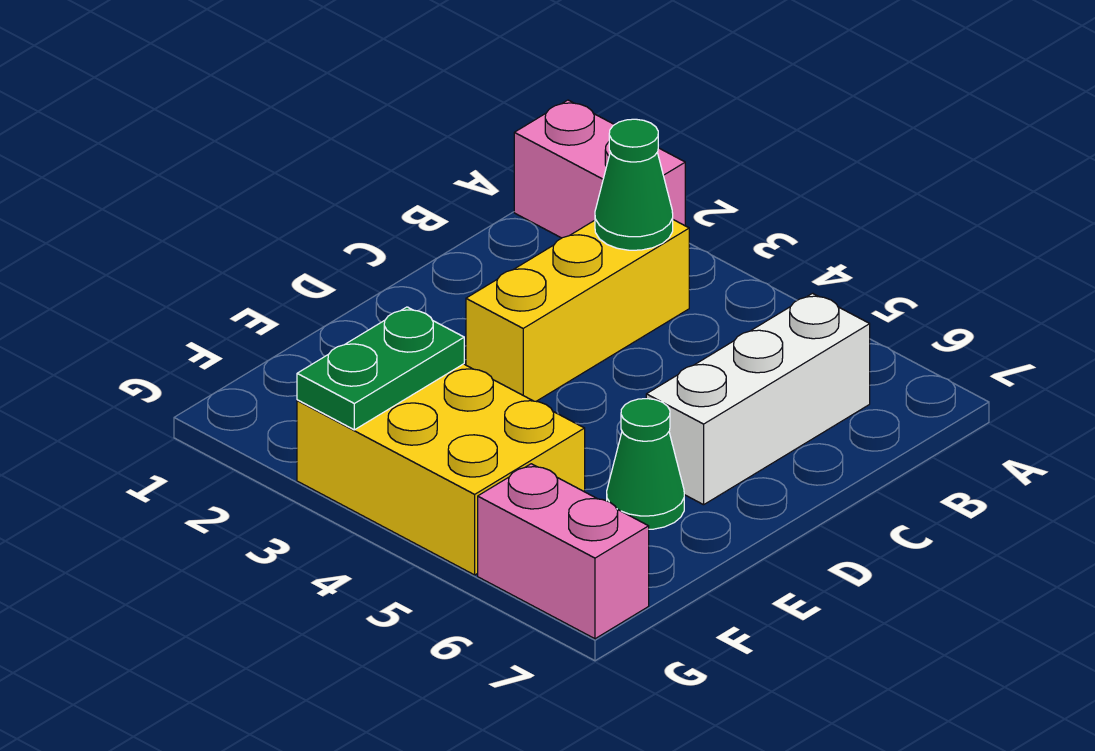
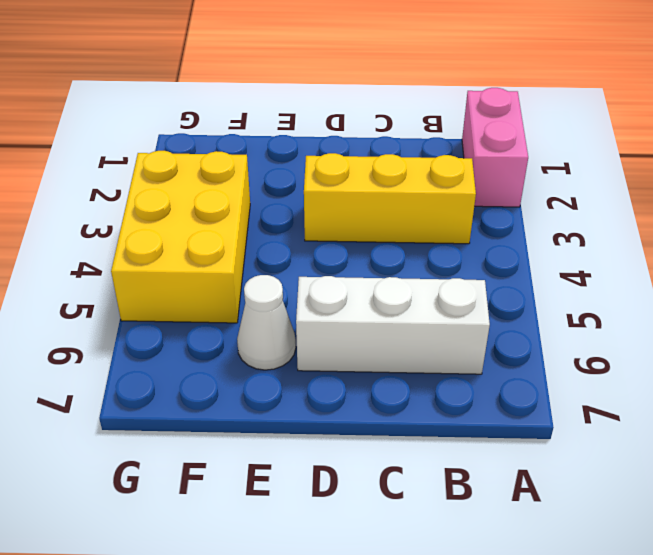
white cone E6 level 1 -> green cone E6 level 1
none -> pink brick G6:G7 level 1
none -> green cone B3 level 2

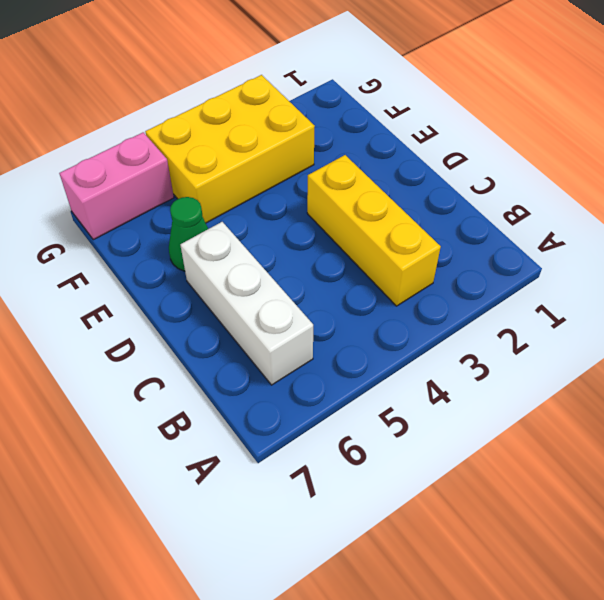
none -> pink brick A1:A2 level 1
none -> green cone B3 level 2

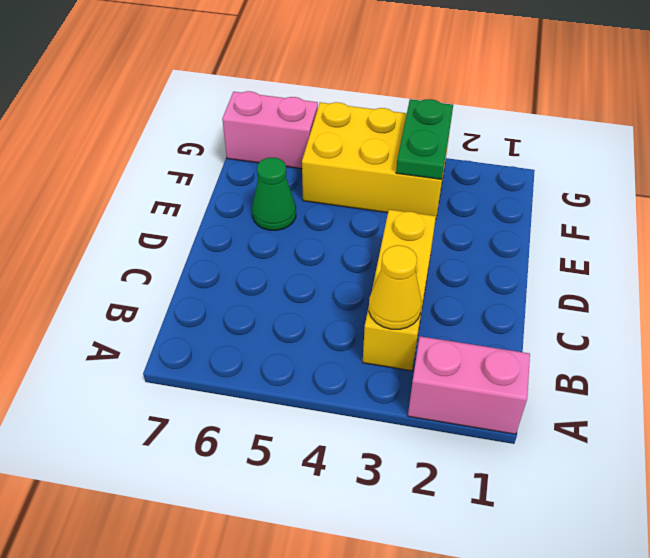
yellow cone B3 level 2 -> green cone B3 level 2
none -> white brick B6:D6 level 1

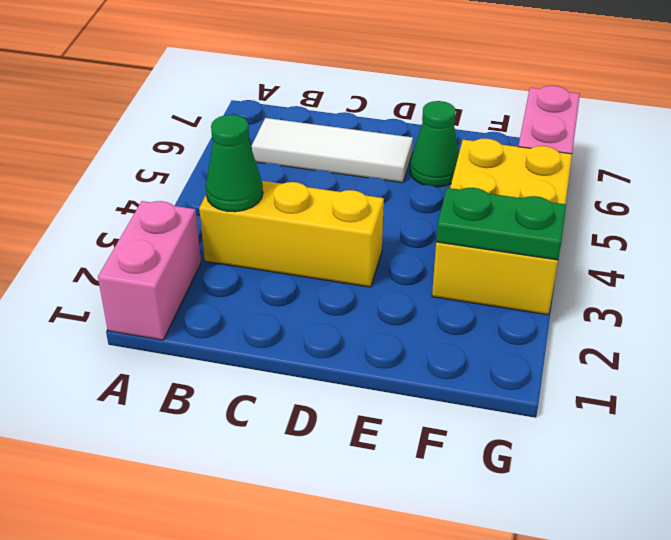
white tile B6:D6 level 1 -> white brick B6:D6 level 1

